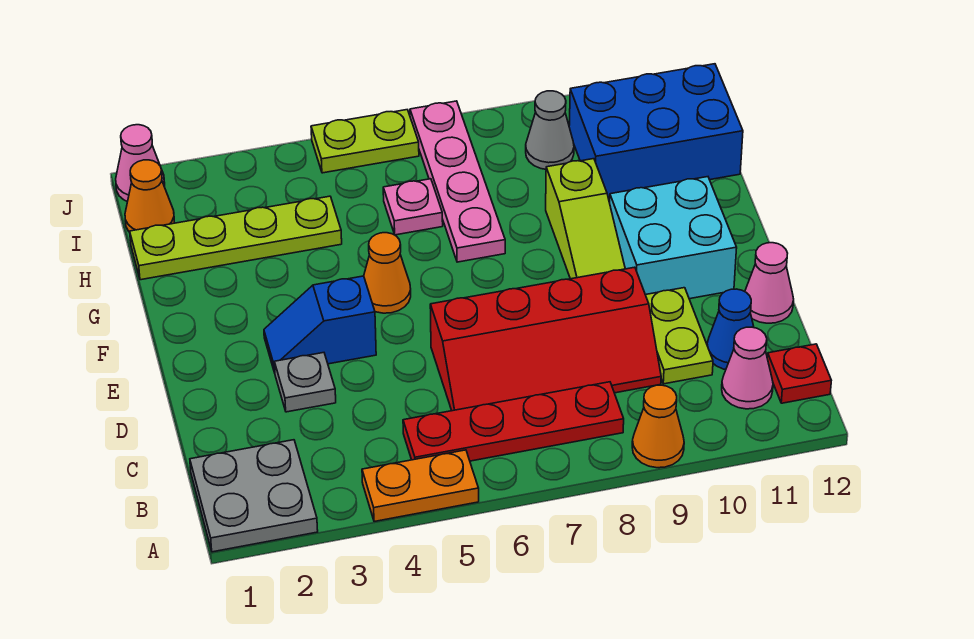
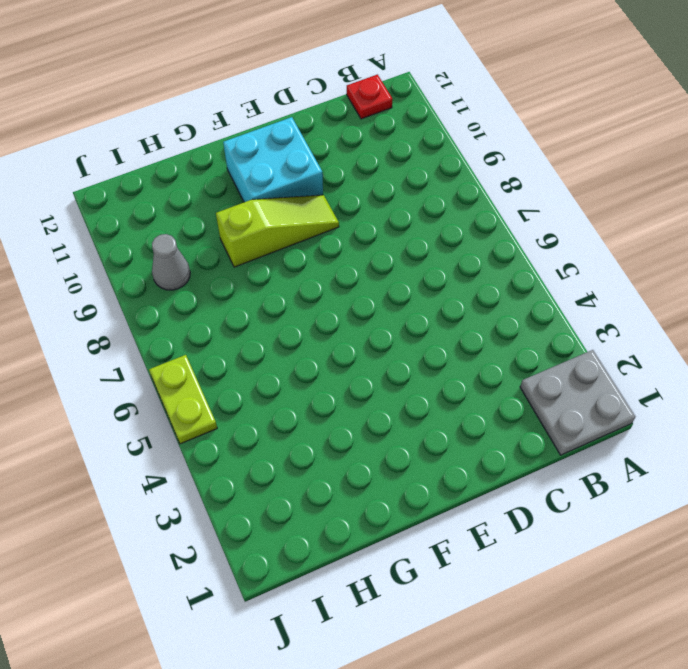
none -> orange plate A4:A5 level 1
none -> orange cone A9 level 1
none -> red plate B5:B8 level 1

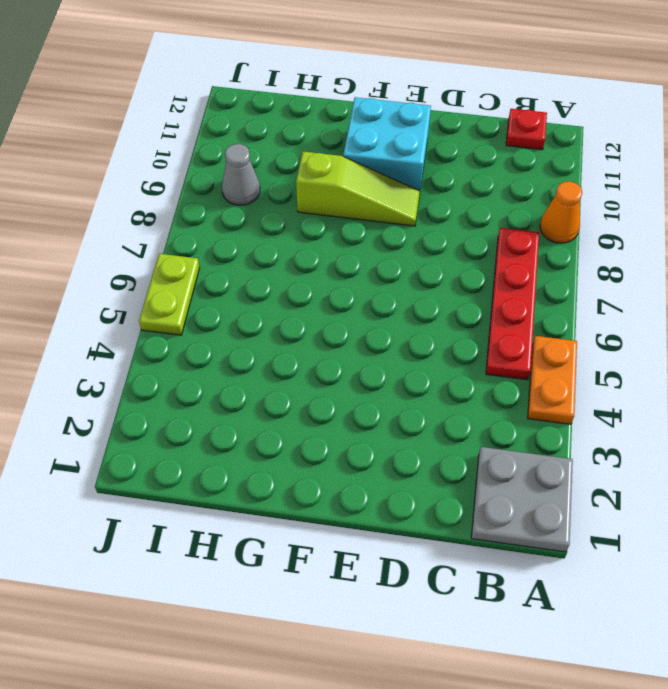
none -> pink cone B11 level 1
none -> red slope C6:D9 level 1 top D
none -> lime plate C10:D10 level 1

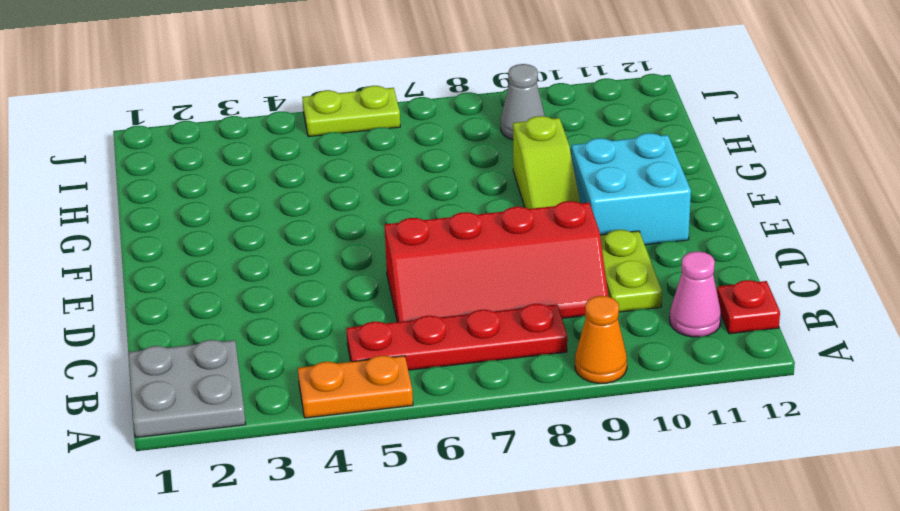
none -> blue cone C11 level 1
none -> grey plate D3 level 1
none -> pink cone D12 level 1

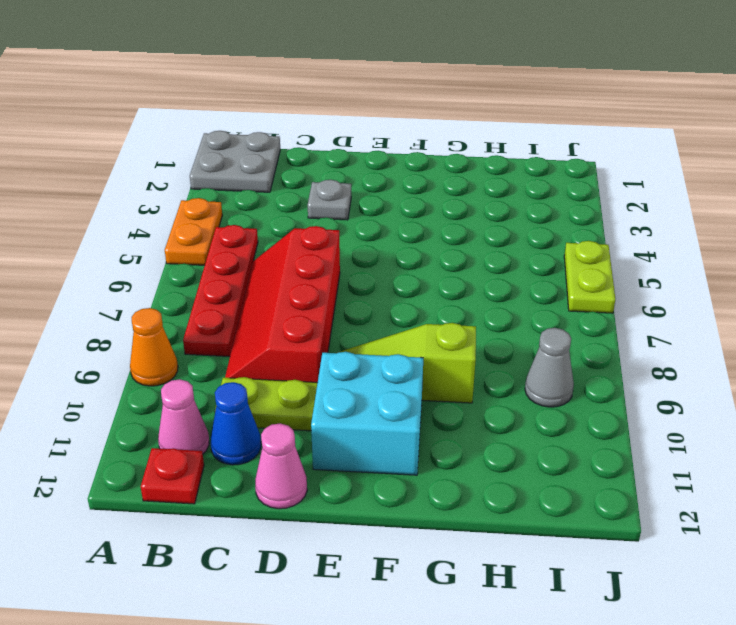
none -> blue slope E3:E4 level 1 top 4
none -> orange cone F5 level 1
none -> pink plate G7:J7 level 1

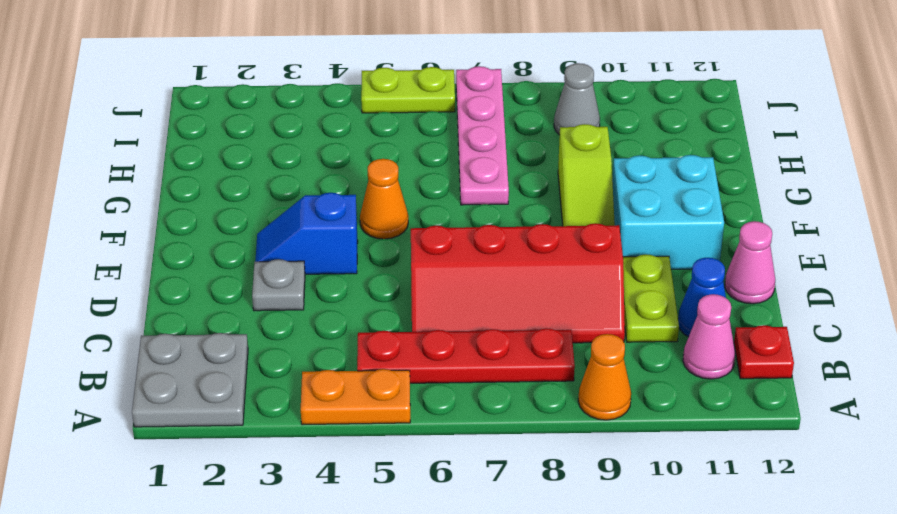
none -> lime plate H1:H4 level 1
none -> pink plate H6 level 1
none -> blue brick H10:I12 level 1

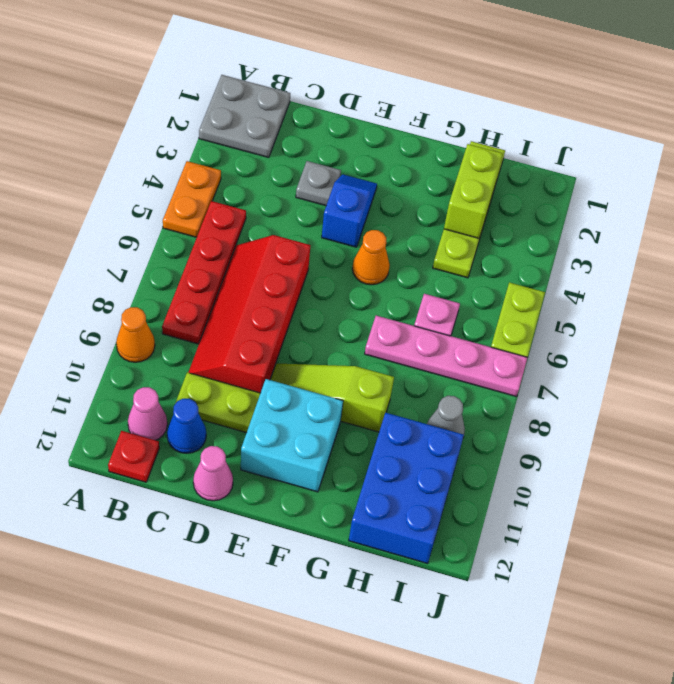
lime brick H2:H3 level 2 -> none
none -> orange cone I1 level 1
none -> pink cone J1 level 1

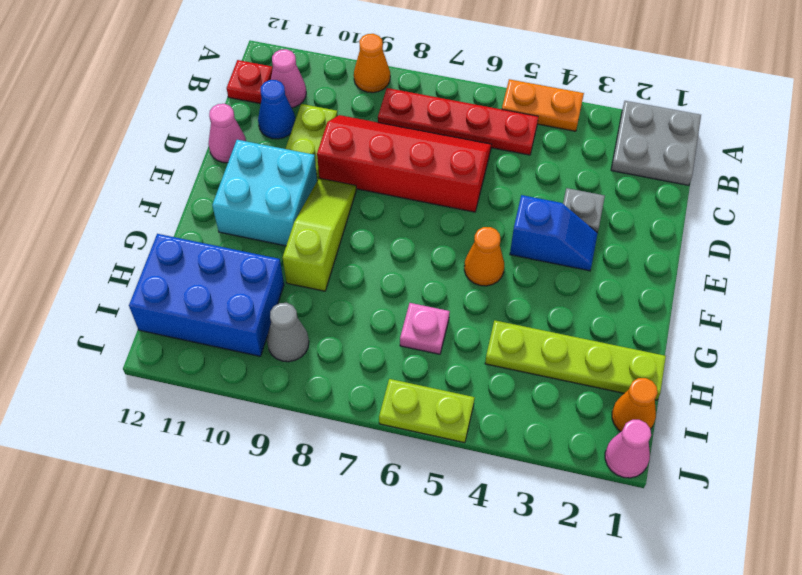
none -> pink plate G7:J7 level 1

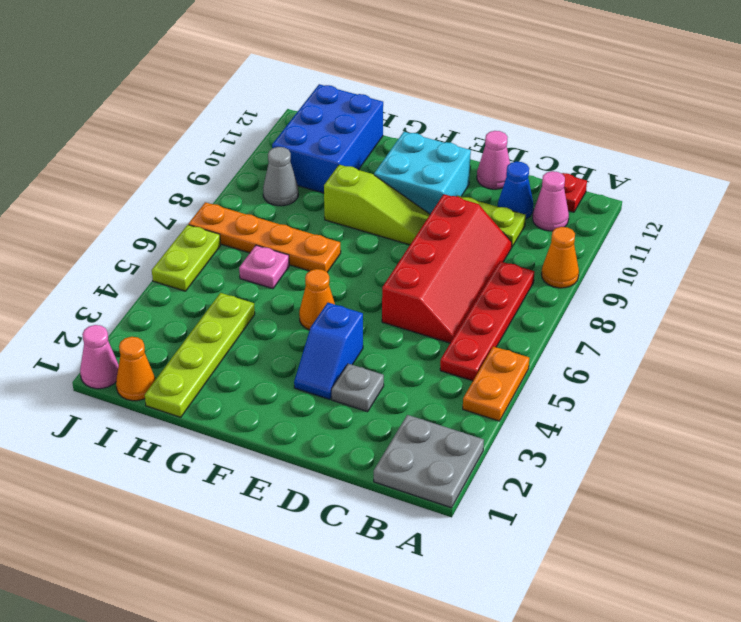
orange plate G7:J7 level 1 -> pink plate G7:J7 level 1

